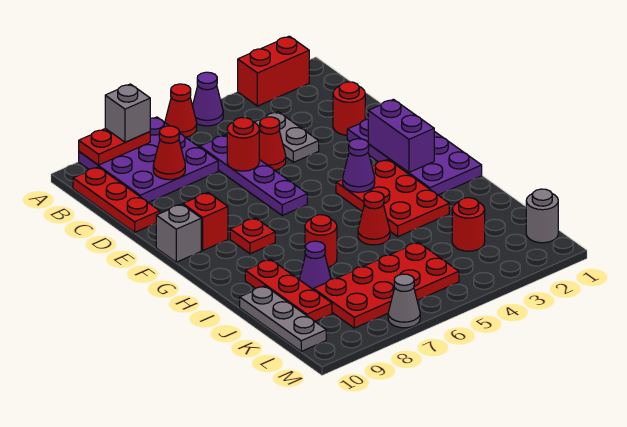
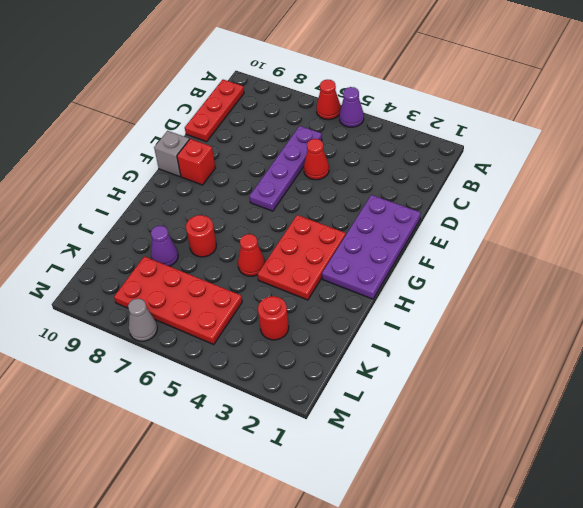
none -> red brick A2:A3 level 1
none -> purple plate A7:C9 level 1
none -> grey plate C4:D4 level 1

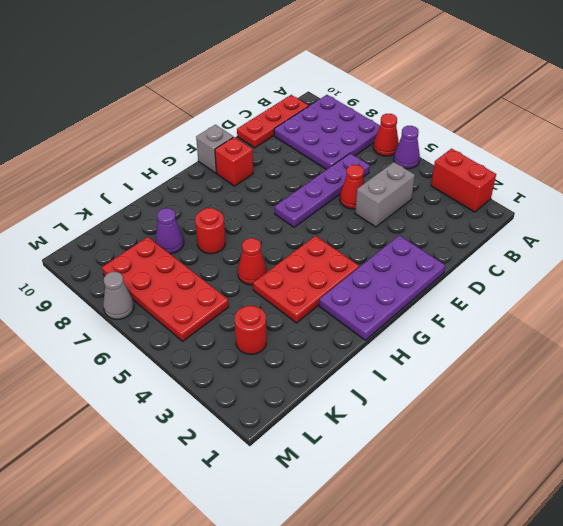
grey brick C4:D4 level 1 -> grey plate C4:D4 level 1
none -> red round brick D2 level 1
none -> red plate G8 level 1
none -> red plate I9:K9 level 1

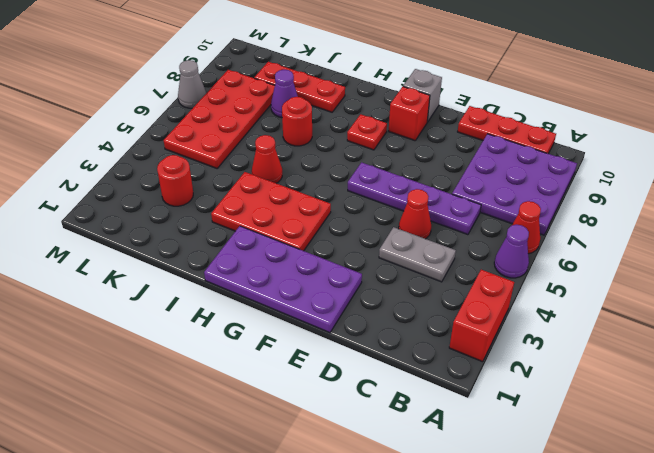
none -> red round brick D2 level 1
none -> grey plate J10:L10 level 1
none -> grey round brick L1 level 1

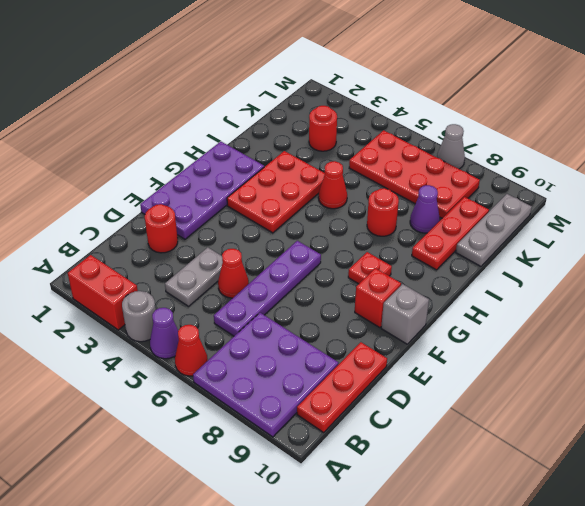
grey round brick A4 level 1 -> grey round brick L1 level 1
none -> red plate A8:A9 level 2
none -> red cone C8 level 2
none -> red round brick D6 level 2

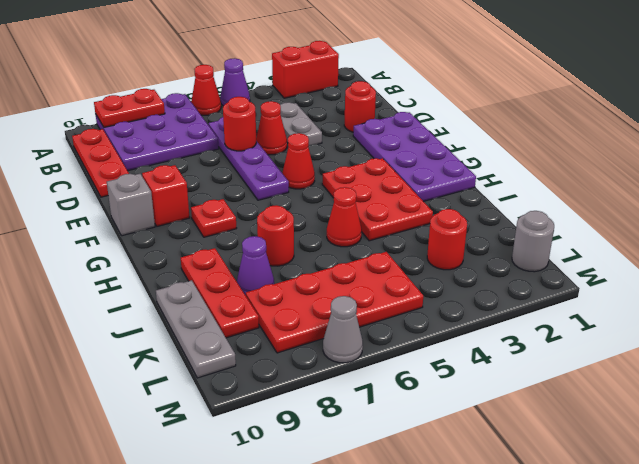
red cone F5 level 1 -> red cone C8 level 2
none -> purple brick F2:G2 level 2
none -> purple cone G4 level 2
none -> grey brick A8 level 3

